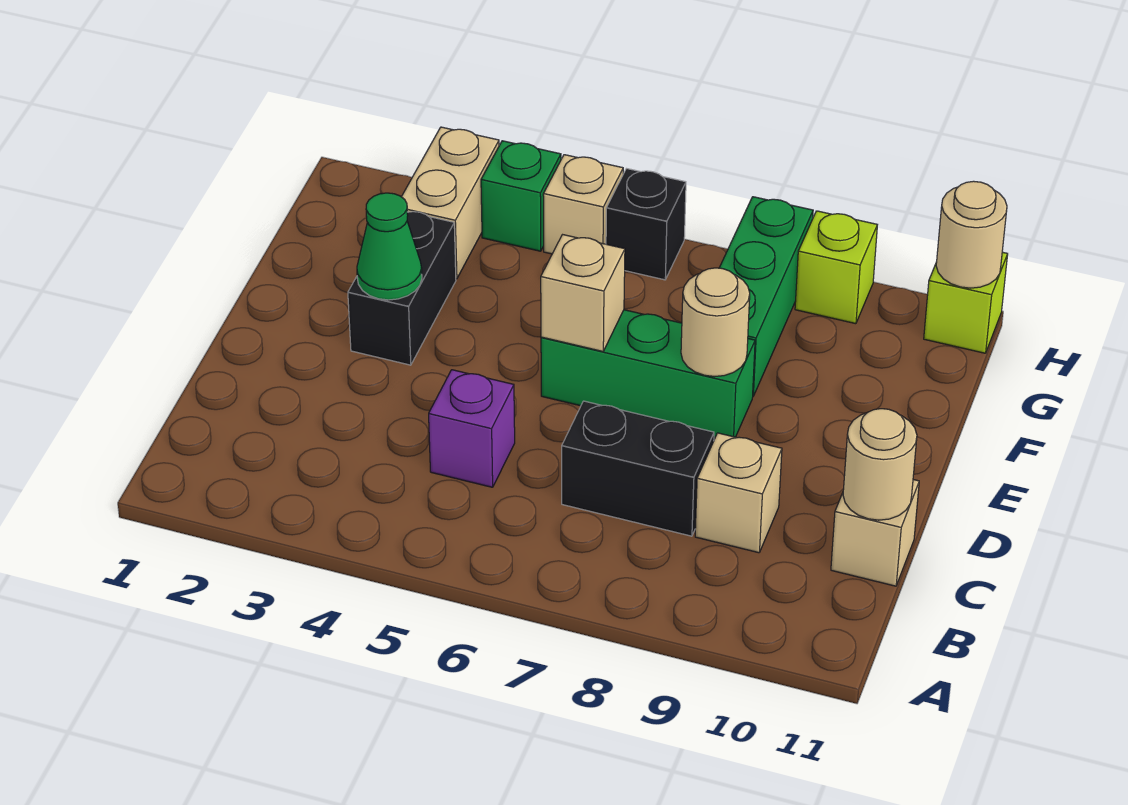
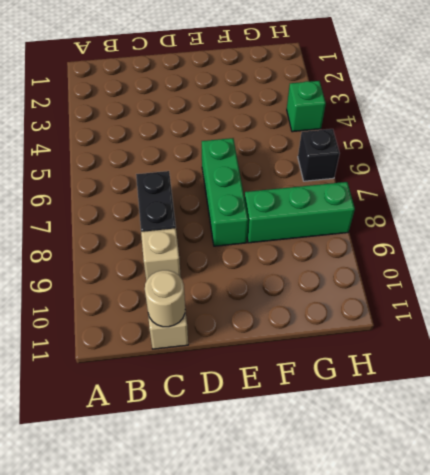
none -> purple brick C5 level 1
none -> black brick E3:F3 level 1
none -> tan brick G3:H3 level 1

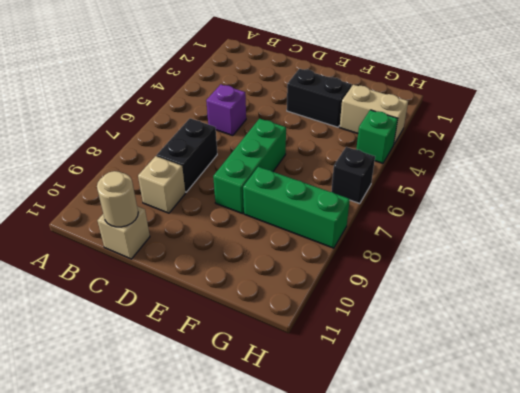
none -> tan brick H5 level 1
none -> lime brick H9 level 1
none -> lime brick H11 level 1

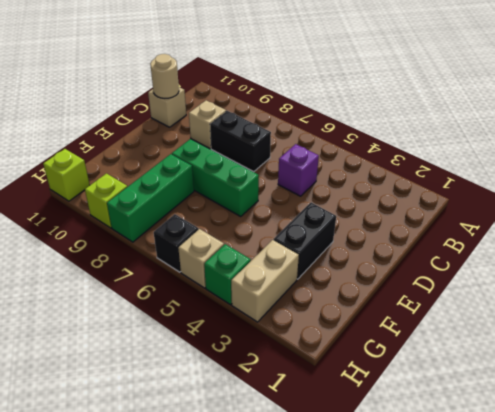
none -> green cone E3 level 2
none -> tan brick E6 level 2
none -> tan round brick E8 level 2

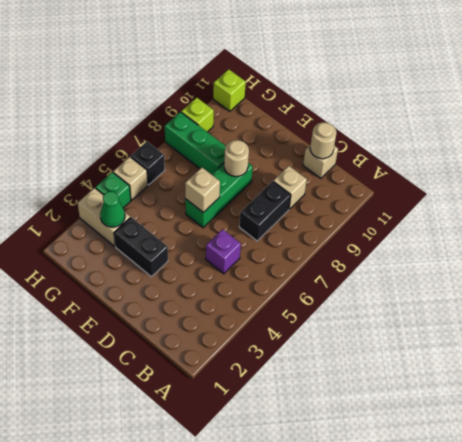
green cone G3 level 2 -> green cone E3 level 2
none -> tan round brick H11 level 2

